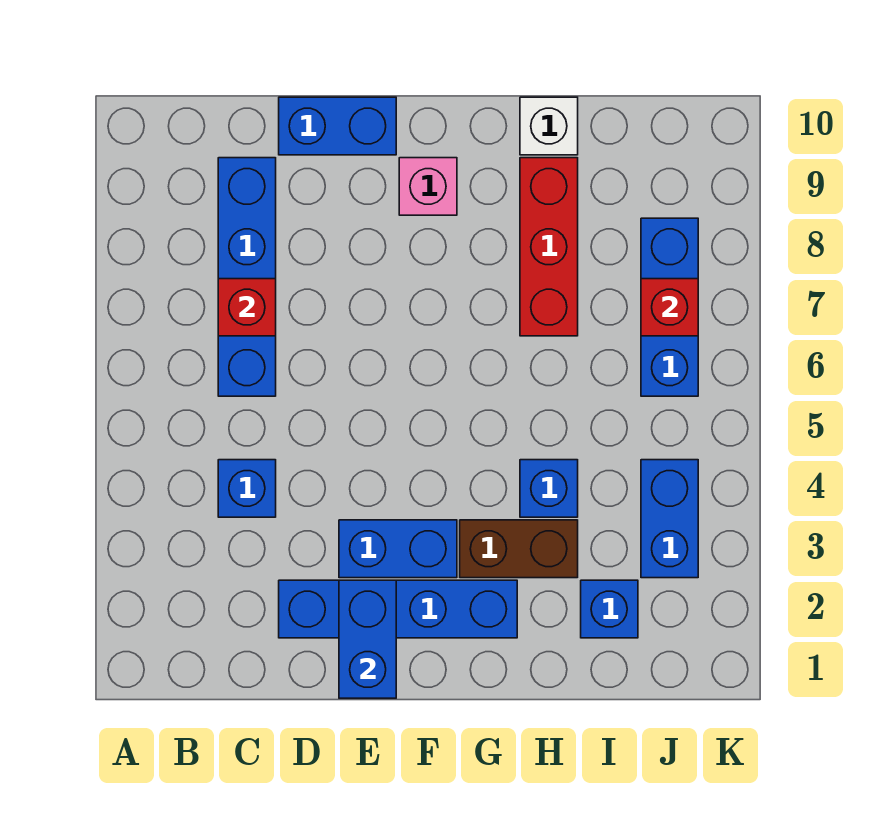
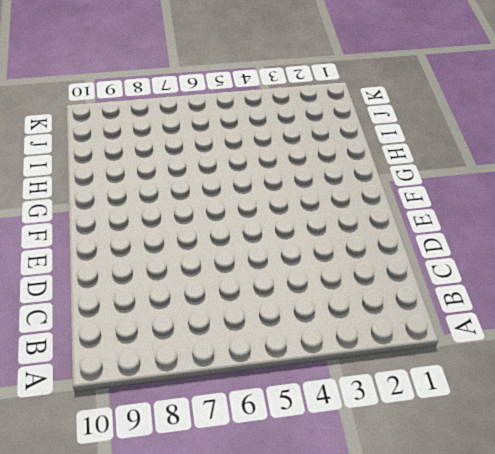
none -> blue brick C4 level 1
none -> blue brick C6:C9 level 1
none -> blue brick D2:G2 level 1

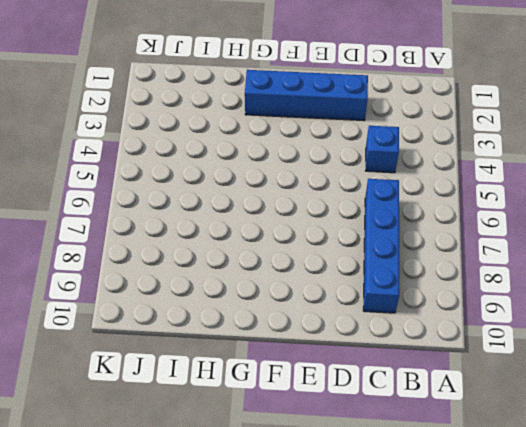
none -> blue brick D10:E10 level 1
none -> blue brick E3:F3 level 1
none -> pink brick F9 level 1

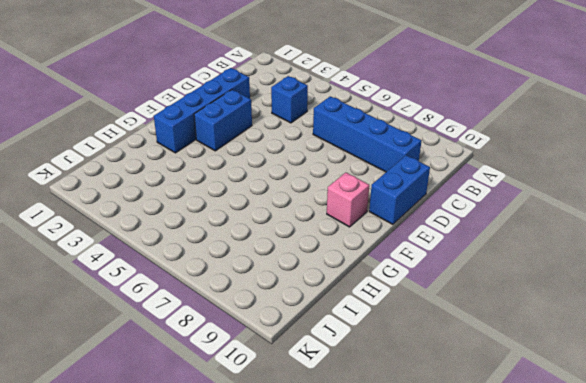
none -> brown brick G3:H3 level 1
none -> blue brick H4 level 1
none -> red brick H7:H9 level 1

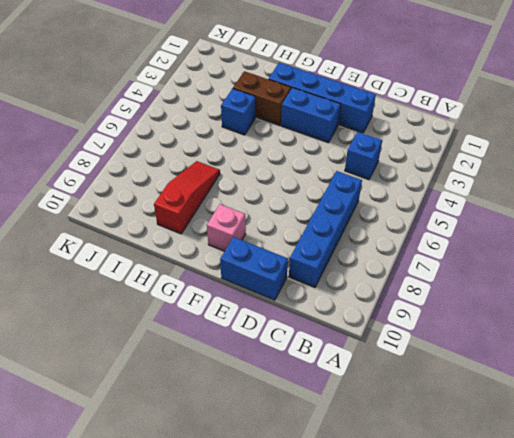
red slope H7:H9 level 1 top 9 -> red brick H7:H9 level 1
none -> white brick H10 level 1
none -> blue brick I2 level 1
none -> blue brick J3:J4 level 1

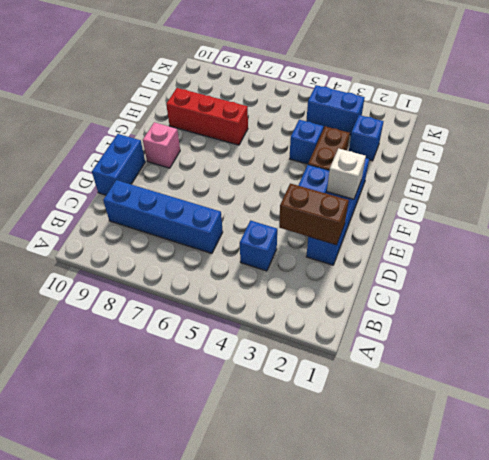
brown brick D2:D3 level 2 -> none
white brick F2 level 2 -> white brick H10 level 1
none -> blue brick J6:J8 level 1
none -> red brick C7 level 2
none -> blue brick E1:E2 level 2

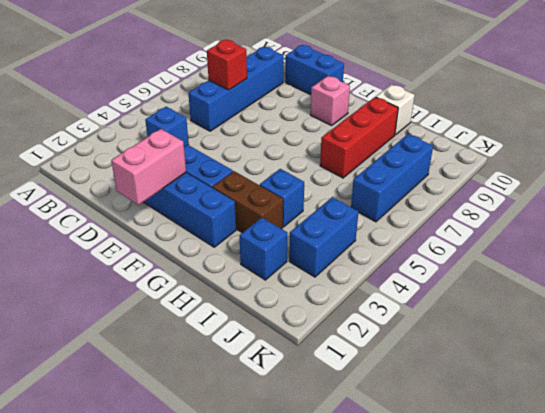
pink brick E1:E2 level 2 -> blue brick E1:E2 level 2
none -> red brick J7 level 2

